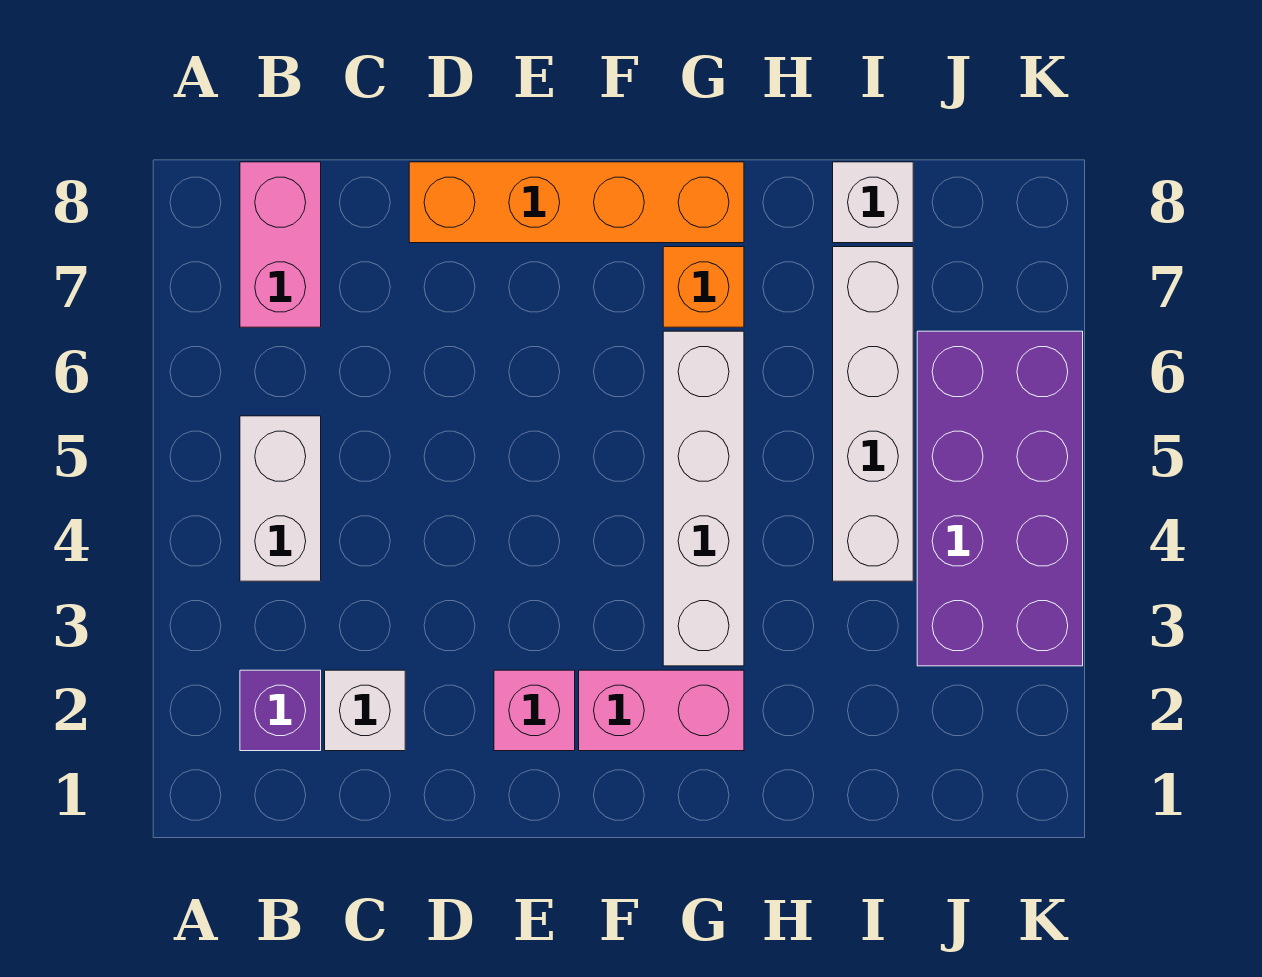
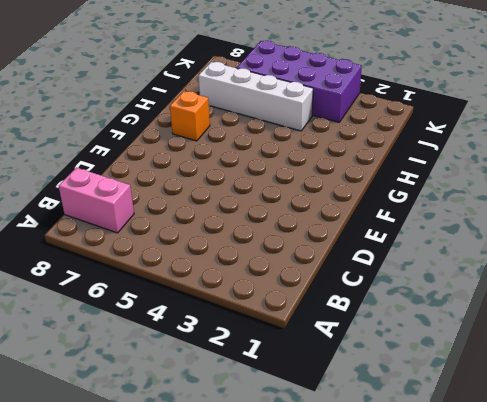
none -> purple brick B2 level 1
none -> white brick B4:B5 level 1
none -> white brick C2 level 1

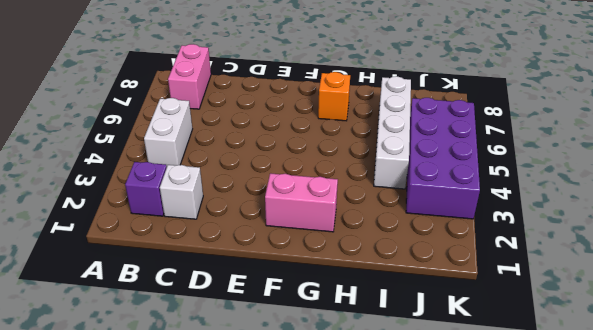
none -> orange brick D8:G8 level 1
none -> pink brick E2 level 1
none -> white brick G3:G6 level 1

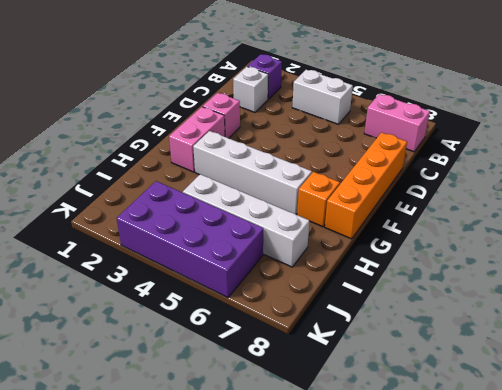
none -> white brick I8 level 1

